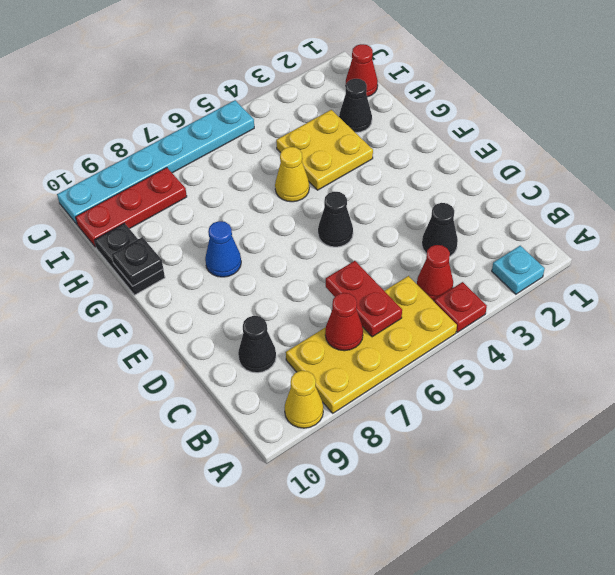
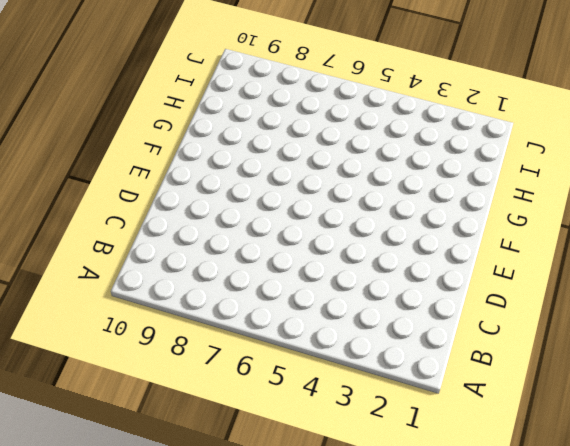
none -> cyan plate A2 level 1
none -> red plate A4 level 1
none -> yellow plate A5:B8 level 1

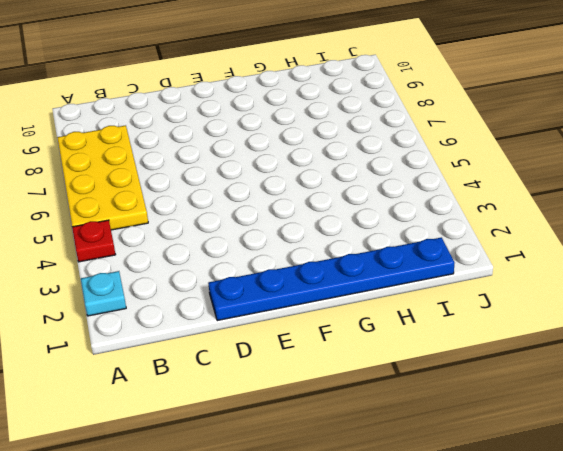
blue plate D1:I1 level 1 -> red cone I1 level 1
none -> yellow cone A9 level 1
none -> red cone B4 level 1
none -> black cone C3 level 1

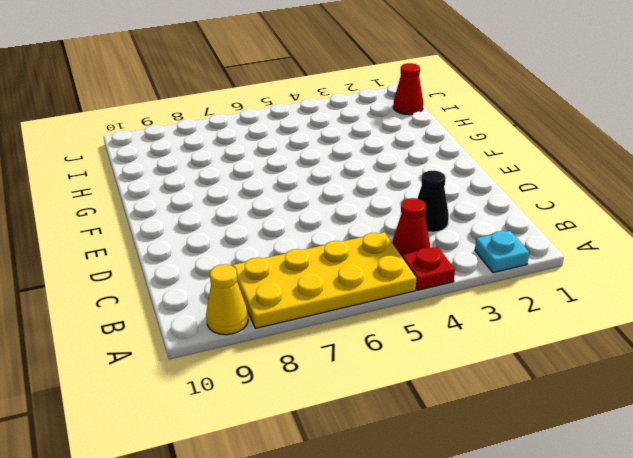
none -> black cone C9 level 1
none -> black cone E5 level 1
none -> blue cone F8 level 1

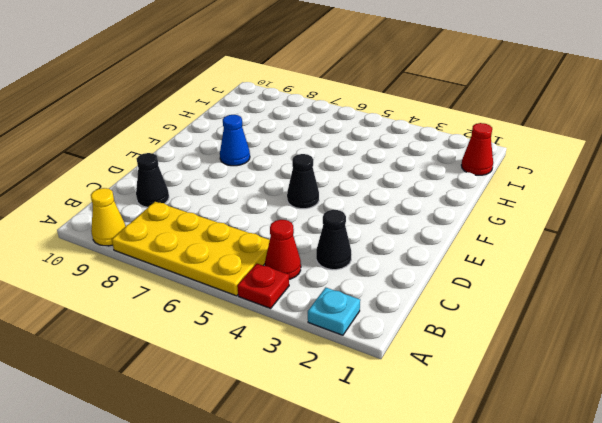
none -> yellow plate G3:H4 level 1
none -> yellow cone G5 level 1
none -> black plate G10:H10 level 1

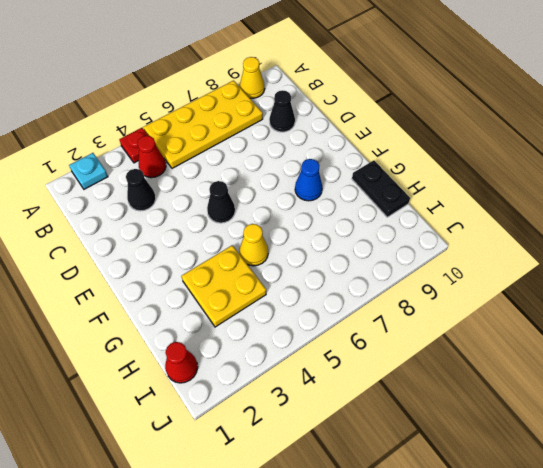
none -> black cone H2 level 1
none -> red plate I8:I10 level 1
none -> cyan plate J5:J10 level 1

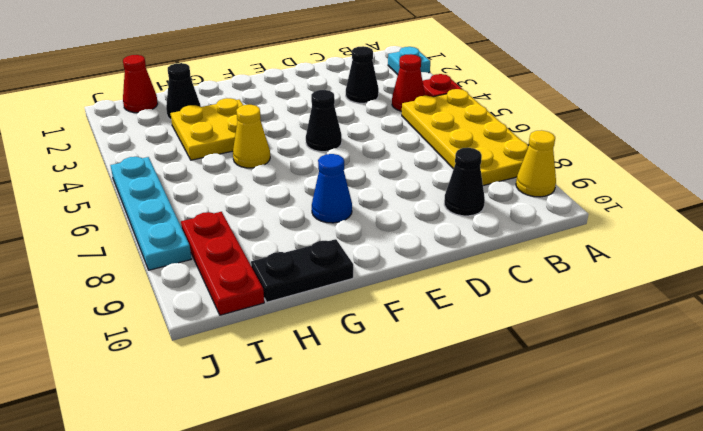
cyan plate J5:J8 level 1 -> cyan plate J5:J10 level 1
none -> red plate B6:C6 level 2
none -> red cone B7 level 2
none -> black plate G10 level 2

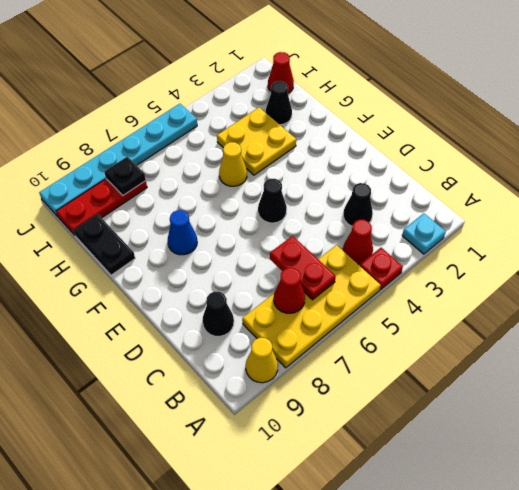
black plate I8 level 2 -> black plate G10 level 2

